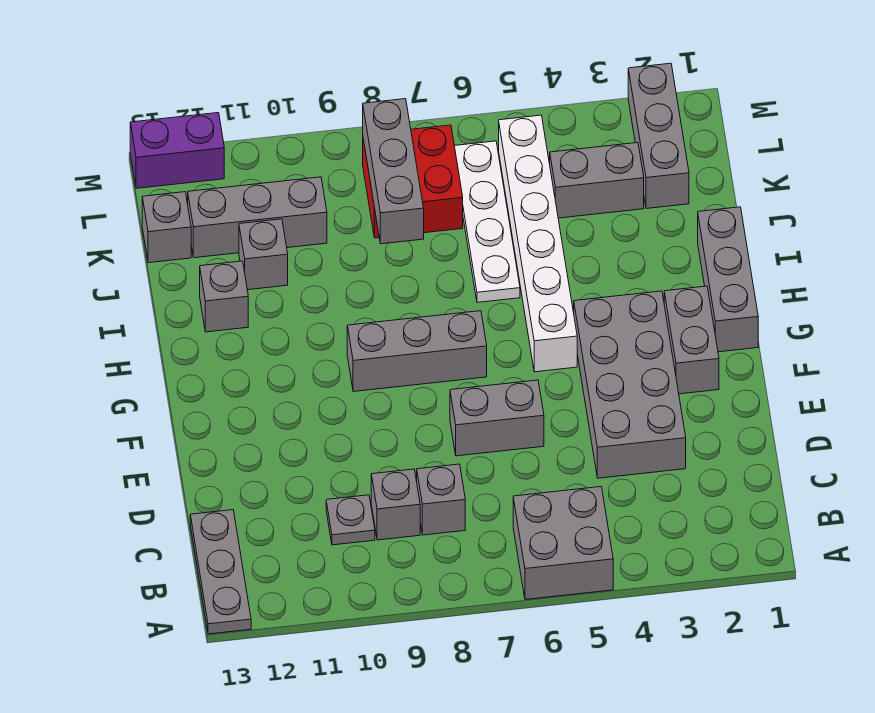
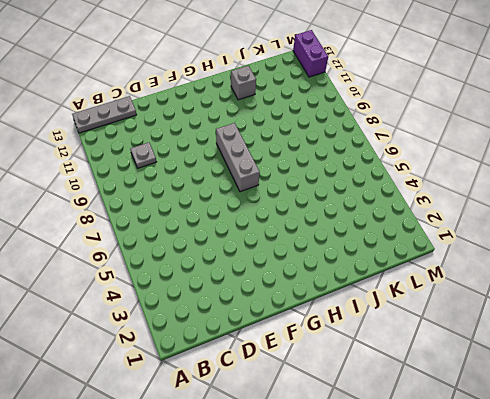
none -> grey brick A5:B6 level 1
none -> grey brick C8 level 1
none -> grey brick C9 level 1

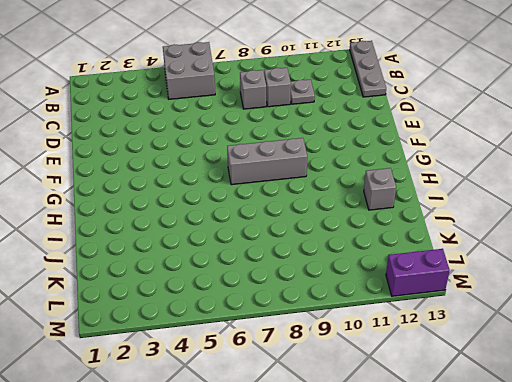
none -> grey brick D3:G4 level 1
none -> grey brick E6:E7 level 1
none -> grey brick F2:G2 level 1

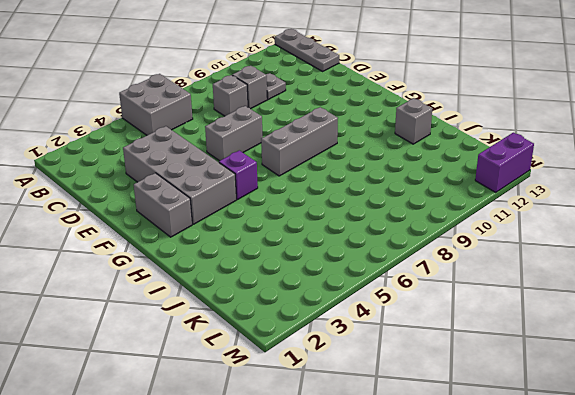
purple brick G5 level 1 -> white brick G5:L5 level 1
none -> grey brick G1:I1 level 1
none -> white plate I6:L6 level 1
none -> grey brick J11 level 1

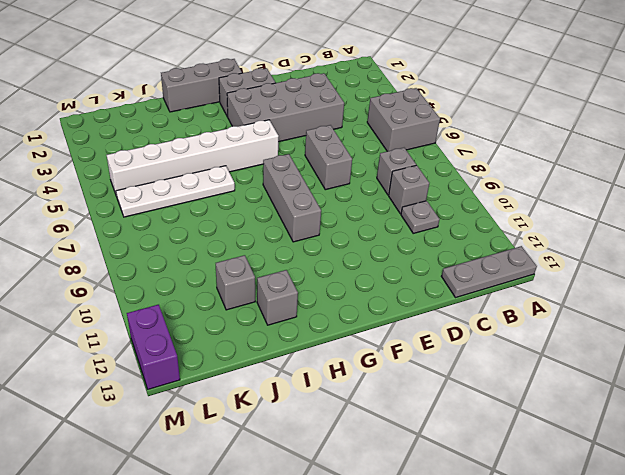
none -> grey brick K2:M2 level 1
none -> grey brick K3:K4 level 1
none -> red brick K7:L8 level 1

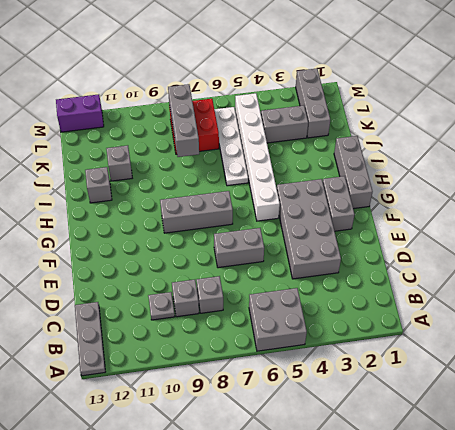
none -> grey brick K10:K12 level 1
none -> grey brick K13 level 1

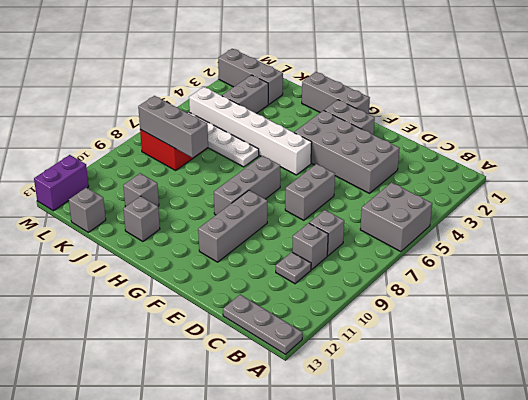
grey brick F9:F11 level 1 -> grey brick K10:K12 level 1

